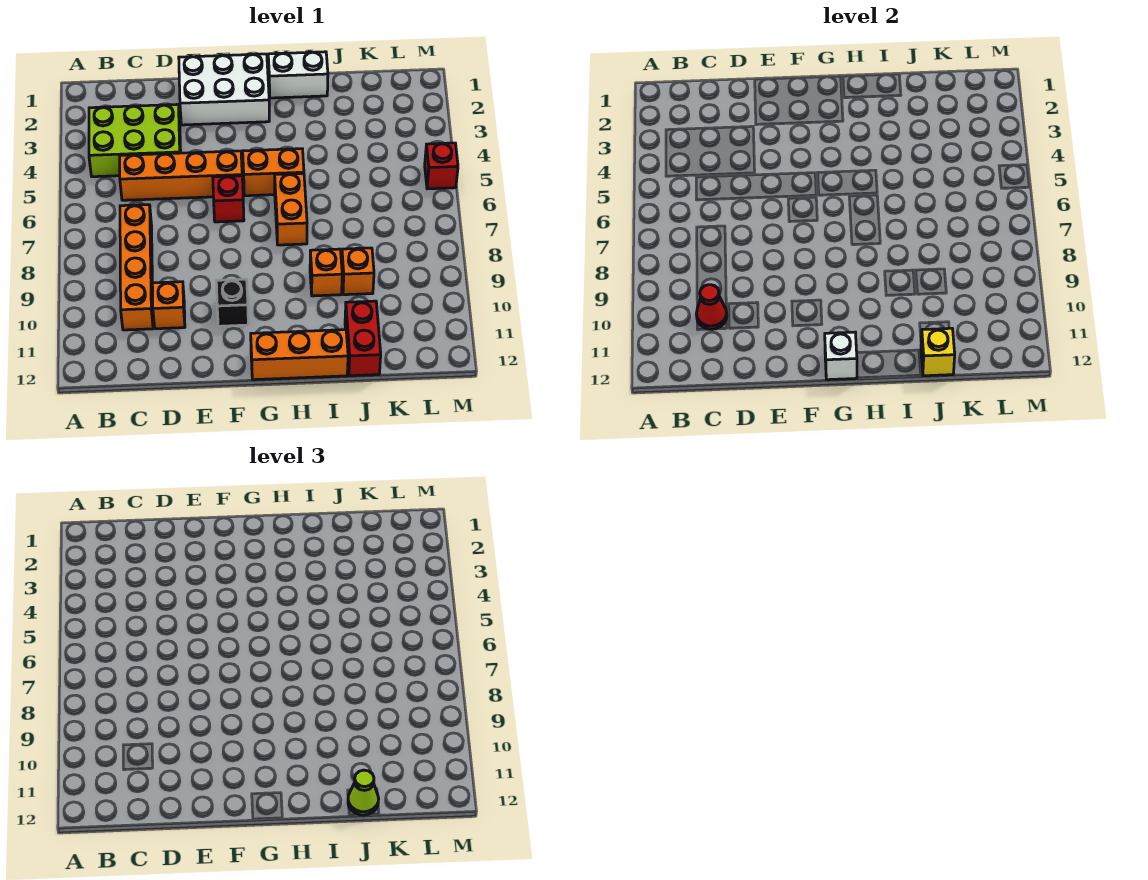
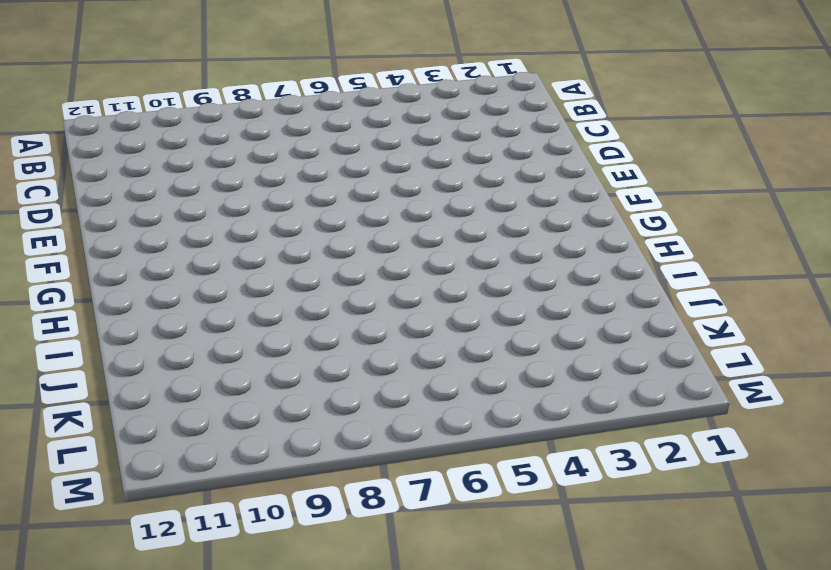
none -> lime brick B3:D4 level 1
none -> orange brick C5:F5 level 1
none -> orange brick C7:C10 level 1

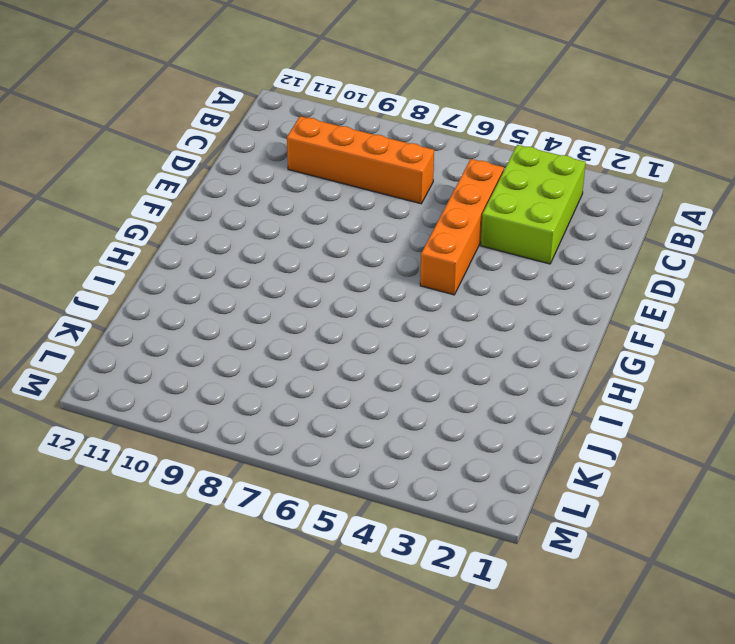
none -> orange brick D10 level 1
none -> white brick E1:G2 level 1
none -> red brick F6 level 1

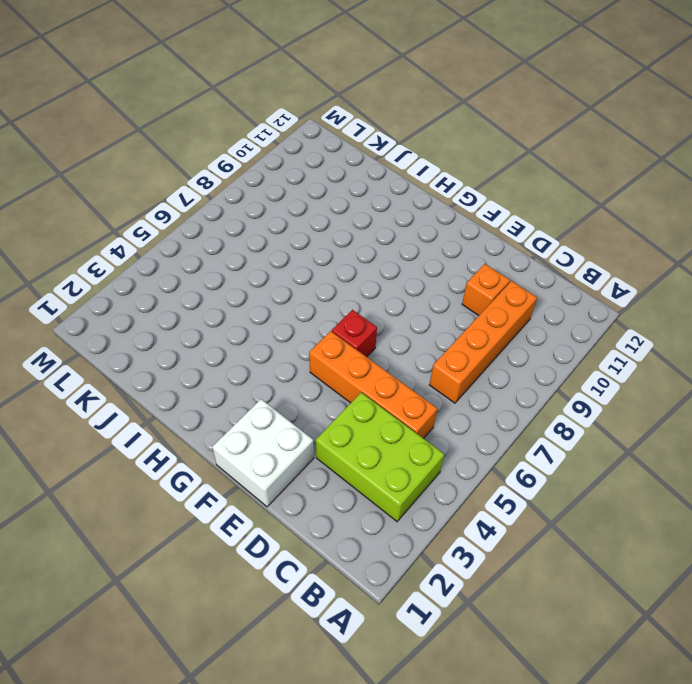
white brick E1:F2 level 1 -> white brick E1:G2 level 1
none -> black brick F10 level 1
none -> orange brick G5:H5 level 1
none -> orange brick G12:I12 level 1

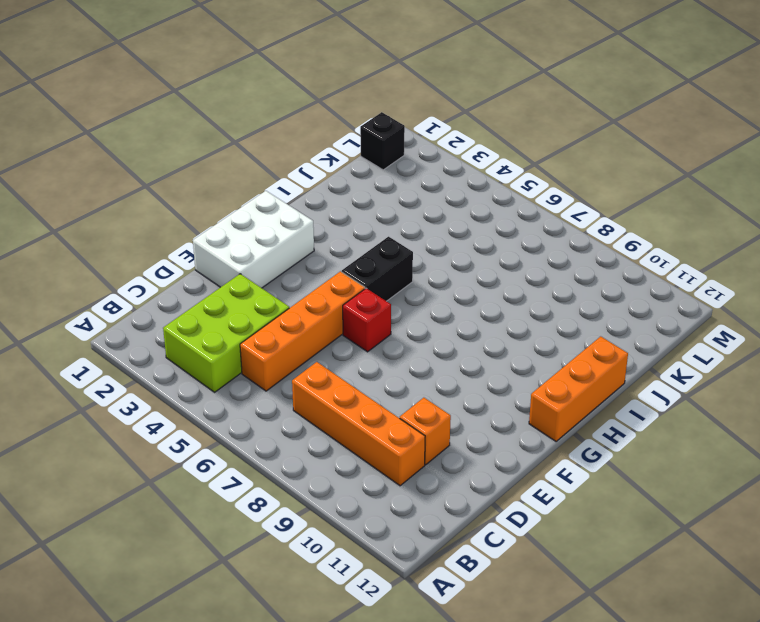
black brick G5:H5 level 1 -> orange brick G5:H5 level 1
black brick L1 level 1 -> black brick F10 level 1
none -> white brick H1:I1 level 1
none -> orange brick H6:H7 level 1
none -> orange brick I9 level 1

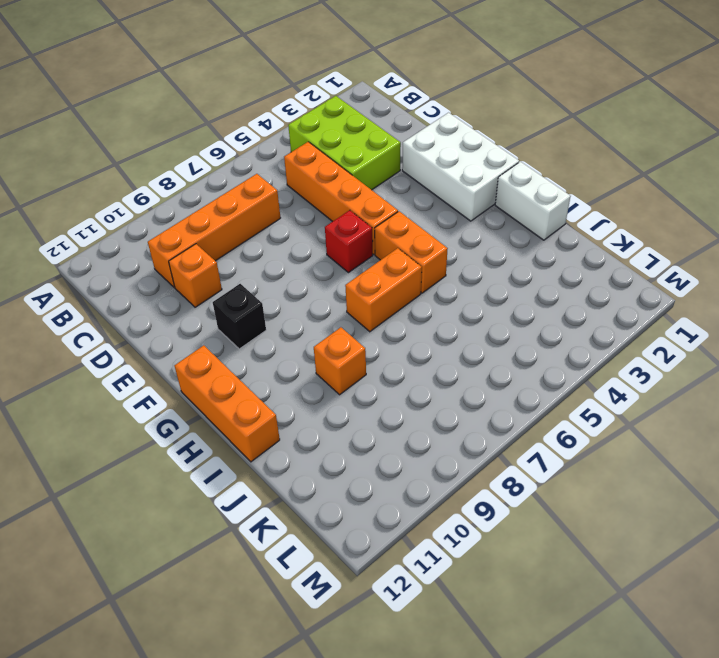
none -> orange brick J9 level 1
none -> red brick J11:J12 level 1
none -> red brick M5 level 1

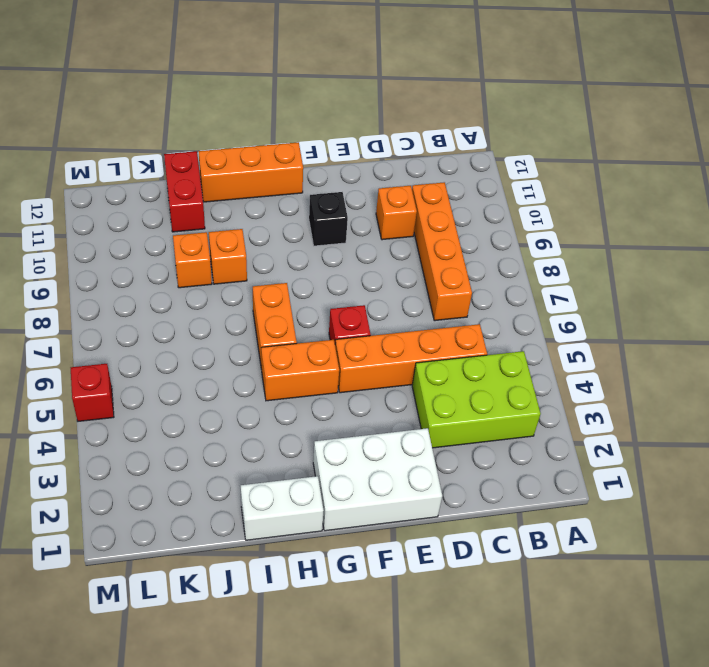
none -> red cone C10 level 2
none -> white brick G12 level 2
none -> yellow brick J12 level 2

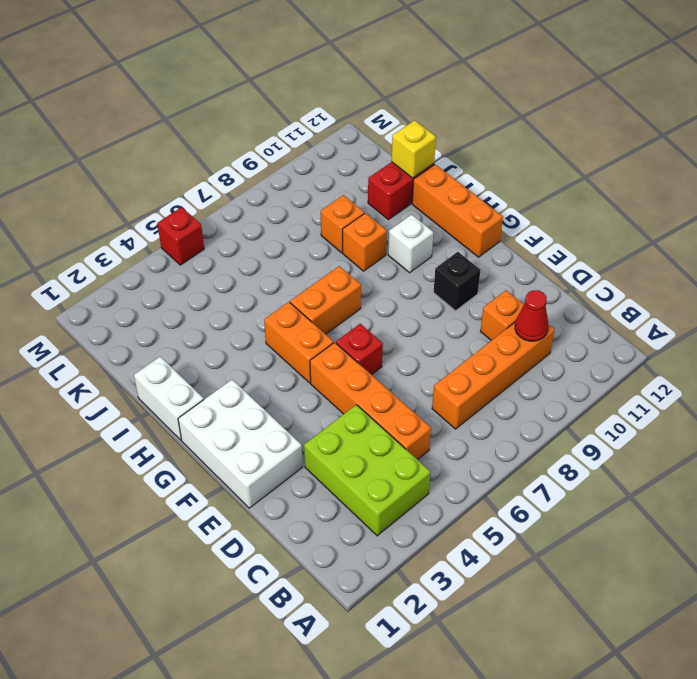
white brick H10 level 1 -> white brick G12 level 2
none -> lime cone J12 level 3

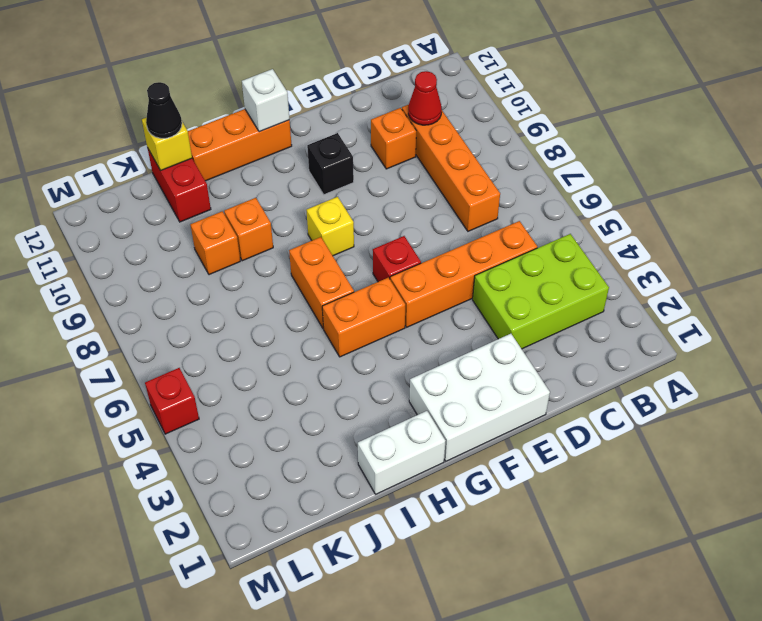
yellow brick G8 level 1 -> none
black cone J12 level 3 -> lime cone J12 level 3

